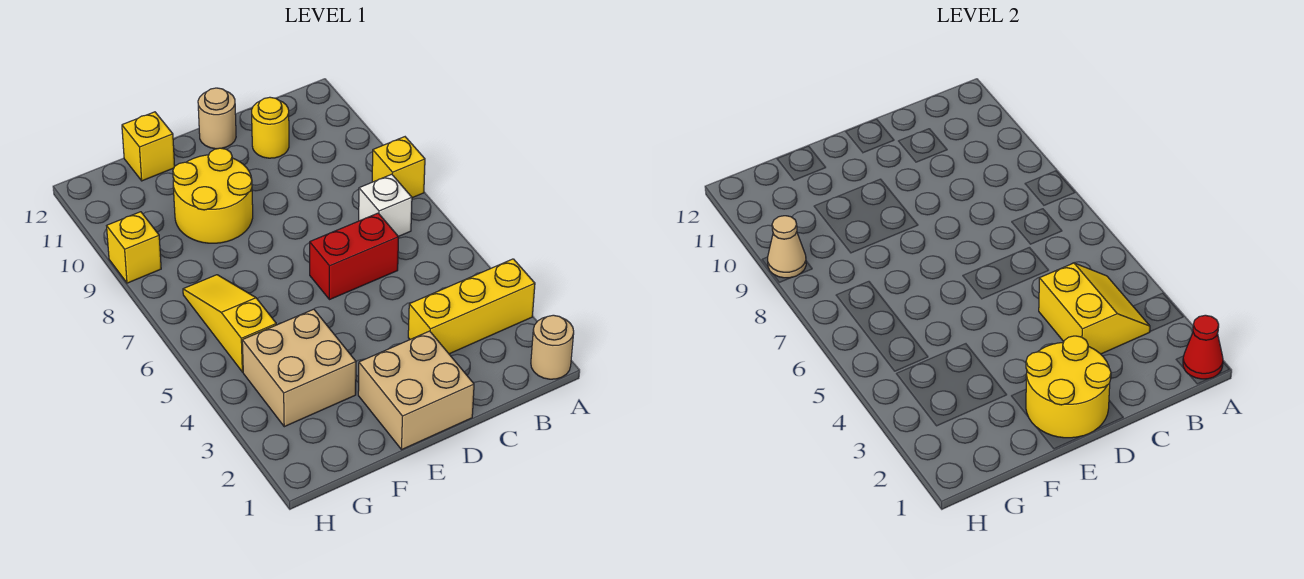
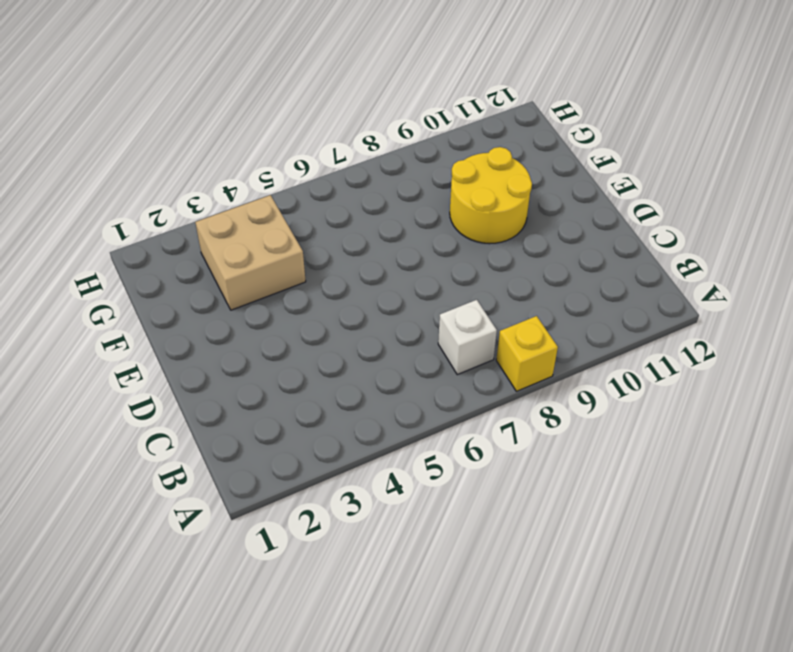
none -> tan round brick A1 level 1
none -> yellow brick A3:C3 level 1
none -> red brick C6:D6 level 1

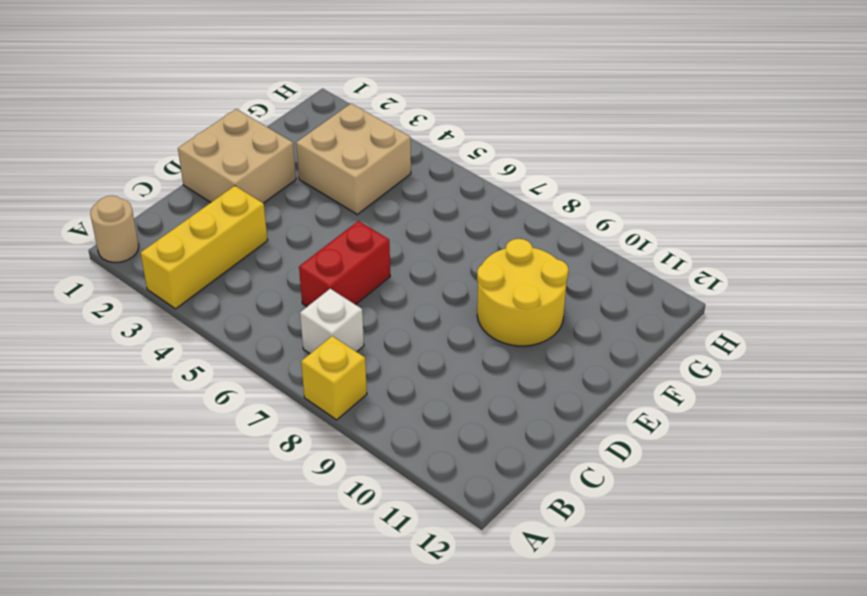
none -> yellow round brick C11 level 1
none -> tan round brick D12 level 1
none -> yellow brick F12 level 1

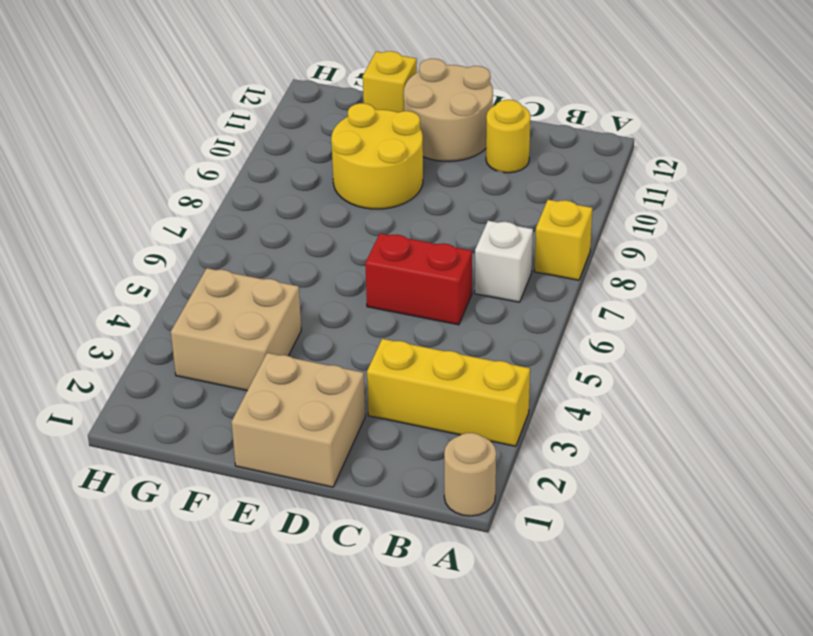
tan round brick D11:E12 level 1 -> tan round brick D12 level 1
none -> yellow slope G5:G7 level 1 top 5
none -> yellow brick H9 level 1
none -> red cone A1 level 2

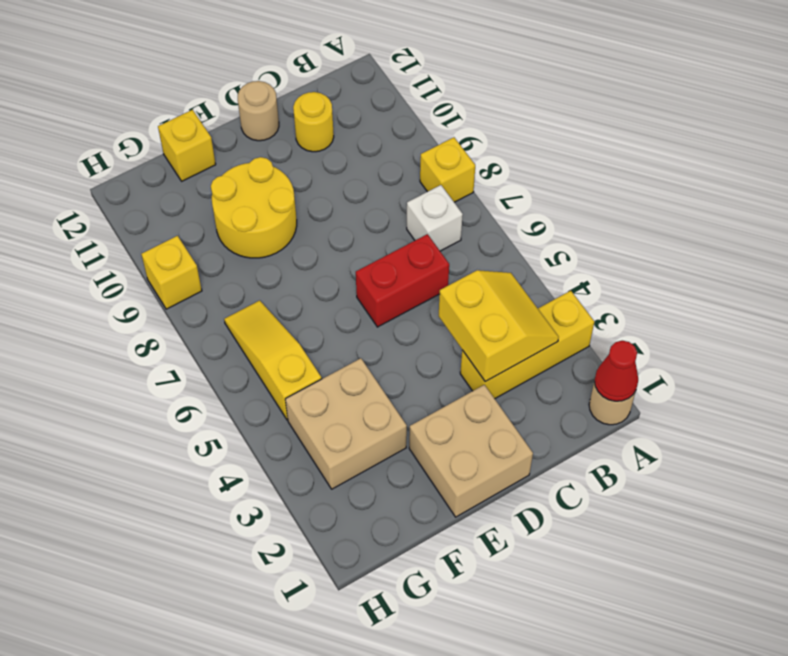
none -> yellow round brick D1:E2 level 2
none -> tan cone H9 level 2

